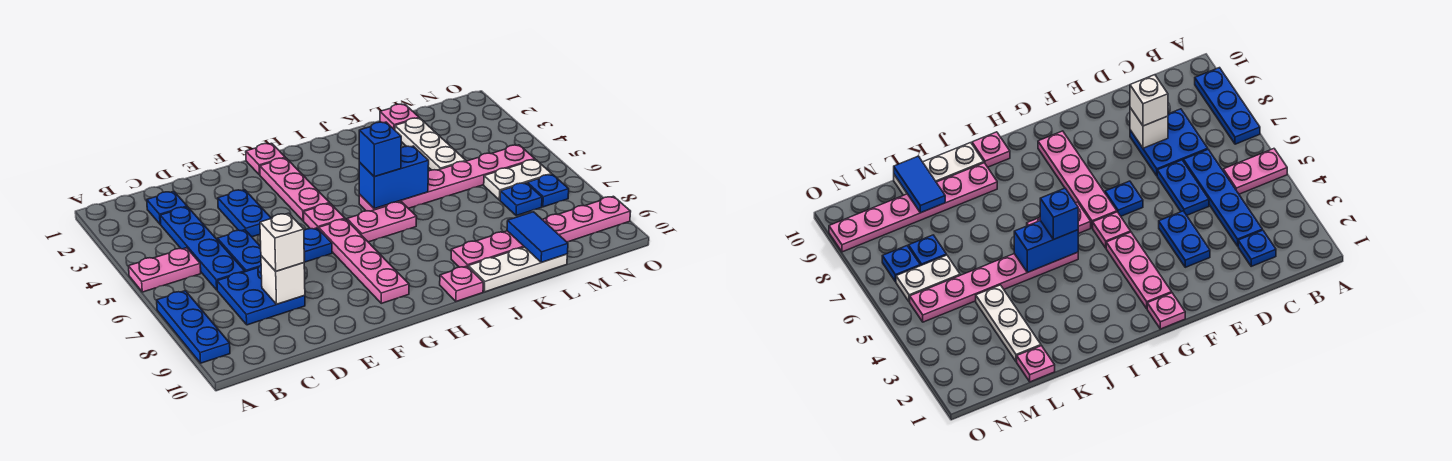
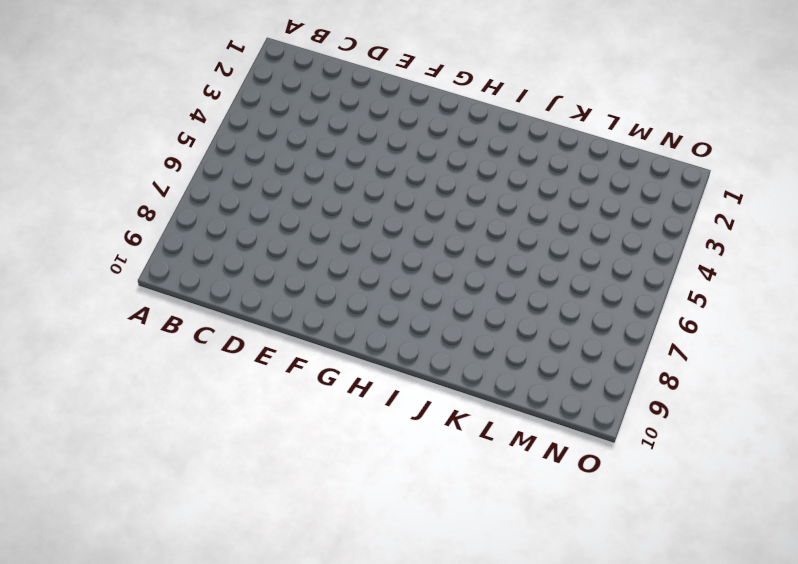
none -> pink plate A5:B5 level 1
none -> blue plate A7:A9 level 1
none -> blue plate C2 level 1

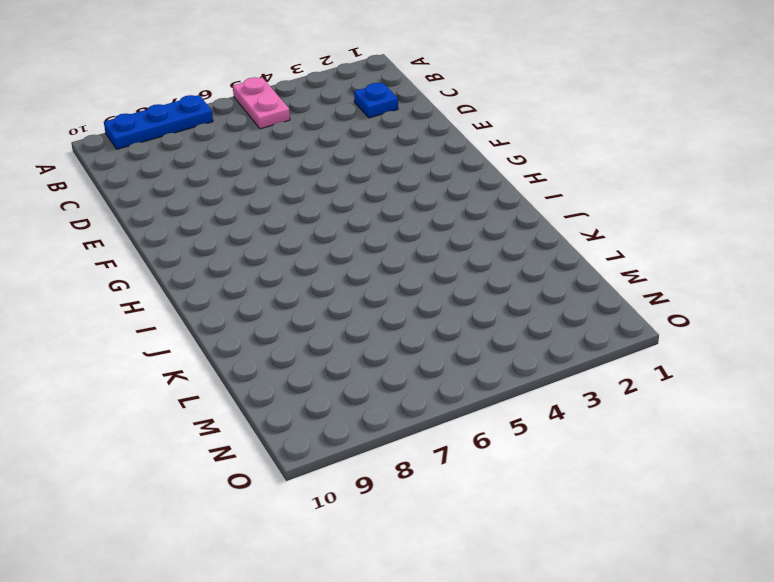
none -> blue plate C3:C6 level 1
none -> blue plate C7:D8 level 1
none -> blue plate D5:D6 level 1

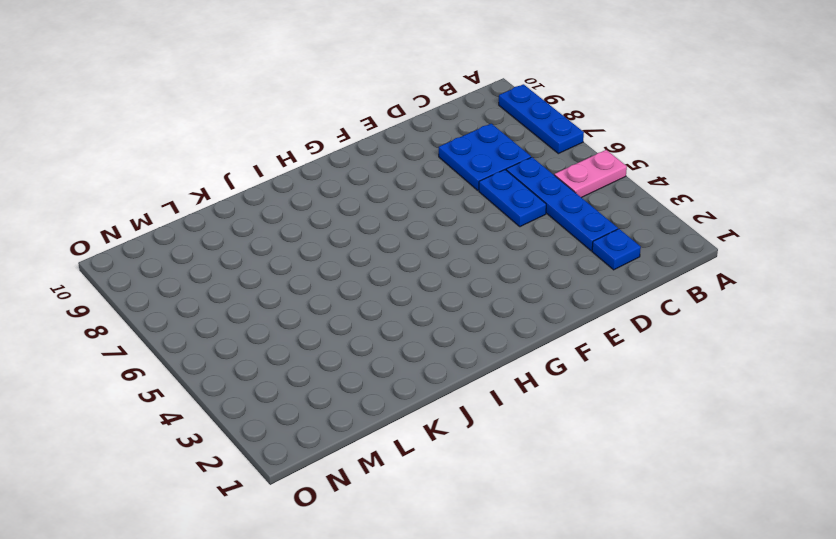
none -> blue plate E3:E4 level 1
none -> blue plate F6 level 1
none -> pink plate G1 level 1

